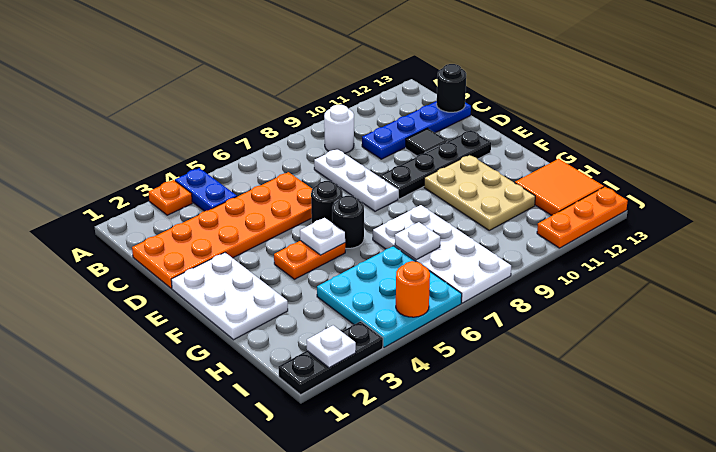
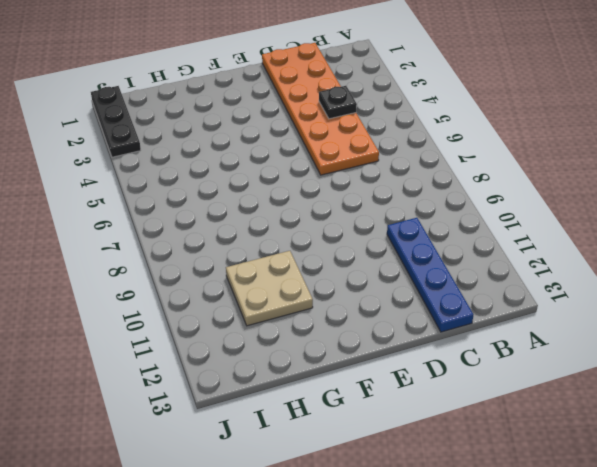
black plate C4 level 2 -> none
tan plate G10:H11 level 1 -> tan plate F10:H11 level 1
none -> orange plate A3 level 1
none -> blue plate A4:B4 level 1
none -> white round brick B9 level 1

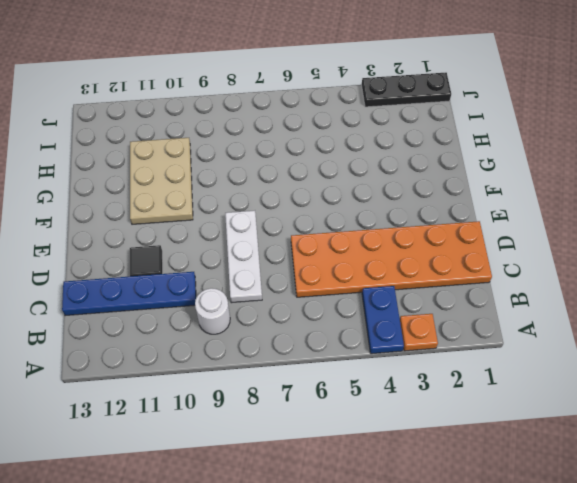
none -> white plate E1:G2 level 1
none -> black round brick E6 level 1
none -> black plate E9:E12 level 1

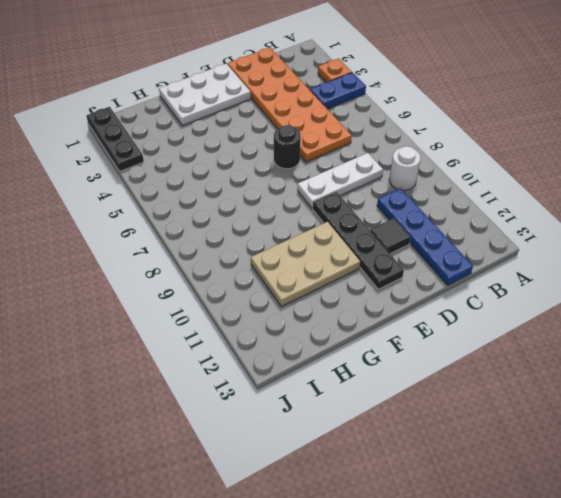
none -> orange plate F4:F5 level 1
none -> black round brick F6 level 1
none -> white plate G7:J8 level 1

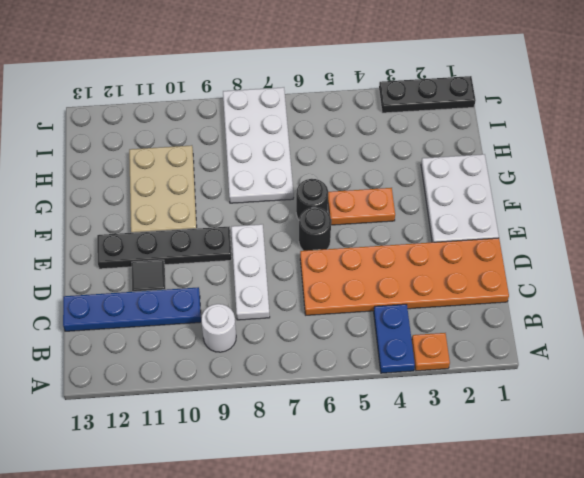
none -> cyan plate H4:J6 level 1
none -> orange tile H12:I13 level 1
none -> orange plate J11:J13 level 1

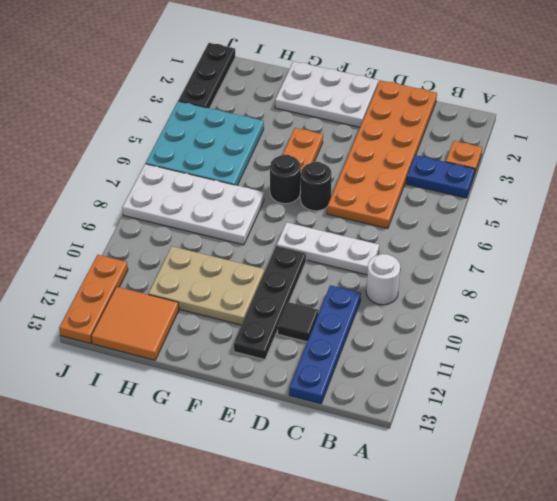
none -> black round brick C13 level 2
none -> white plate F5 level 2
none -> white plate H7 level 2

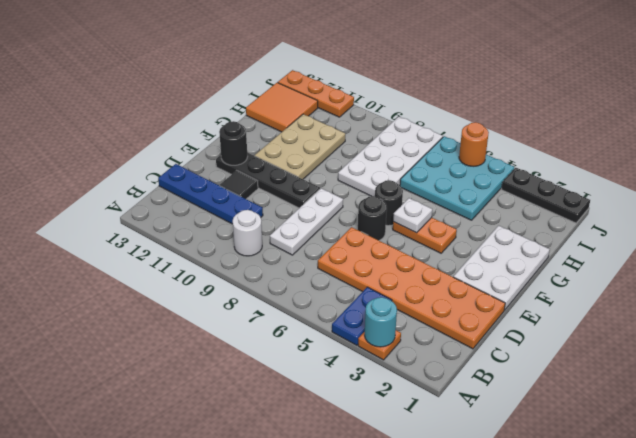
cyan round brick A3 level 2 -> none
black round brick E12 level 2 -> black round brick C13 level 2
none -> white plate H7 level 2
none -> white plate J2 level 2

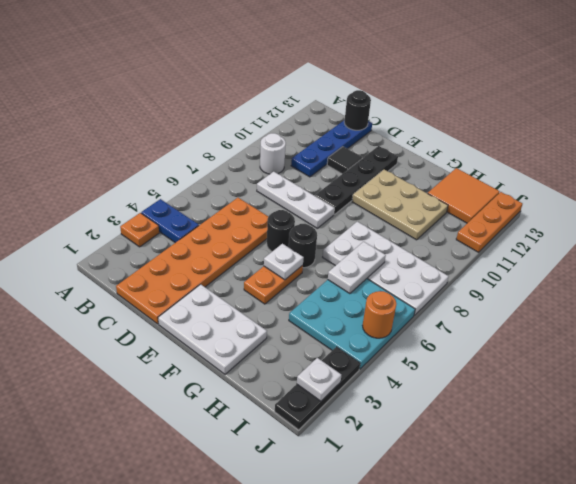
white plate H6:H7 level 2 -> white plate H7 level 2

